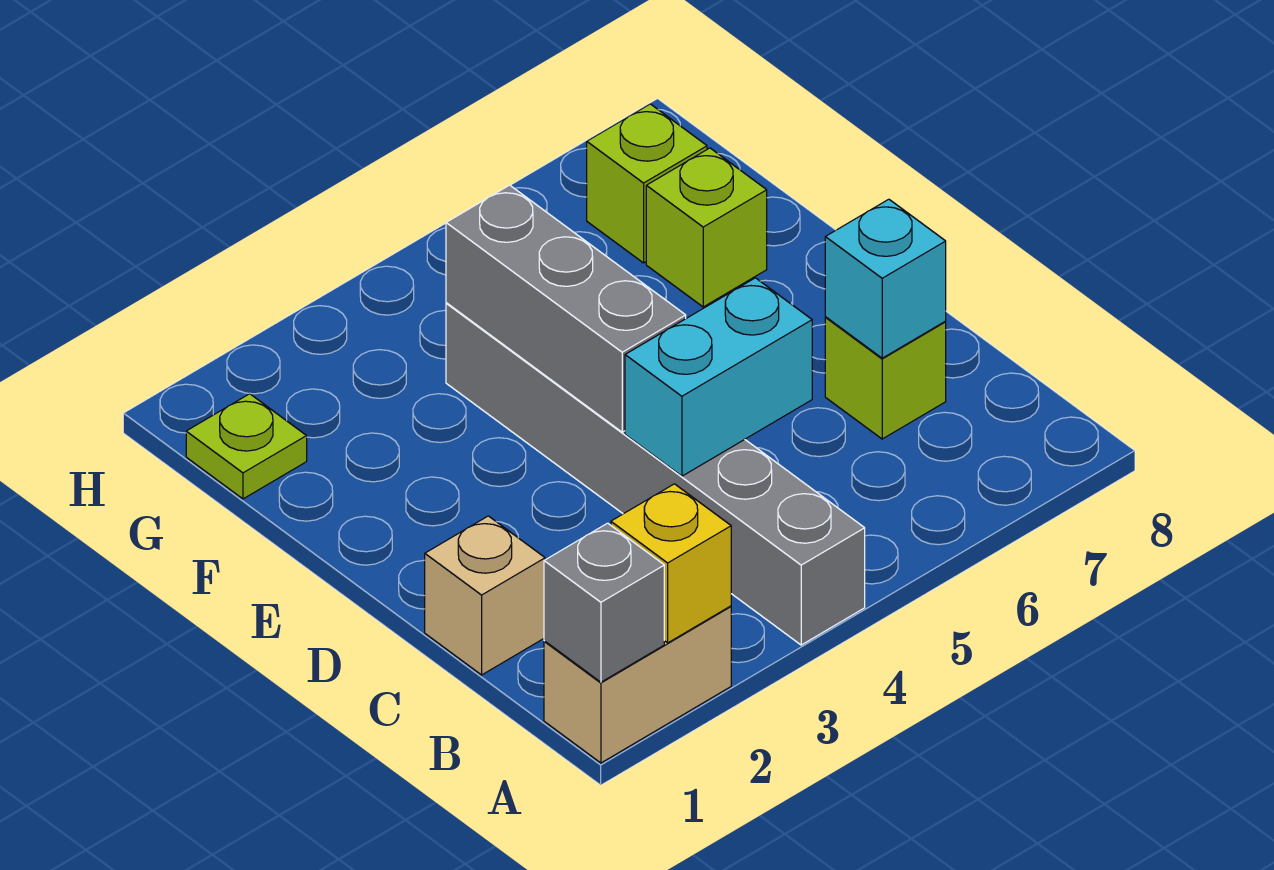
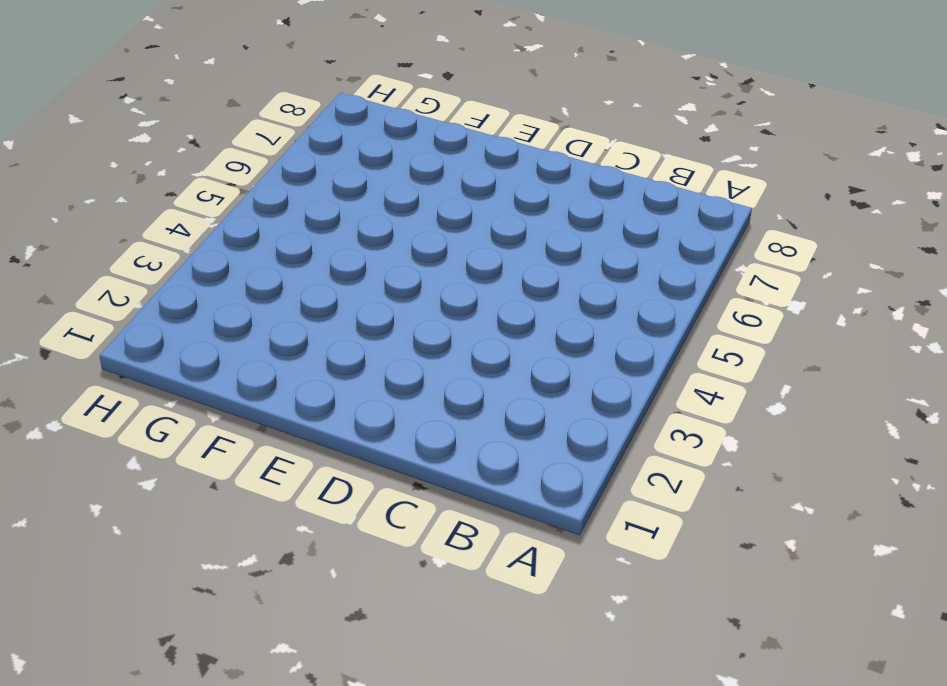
none -> tan brick A1:A2 level 1
none -> grey brick A4:F4 level 1
none -> tan brick C1 level 1

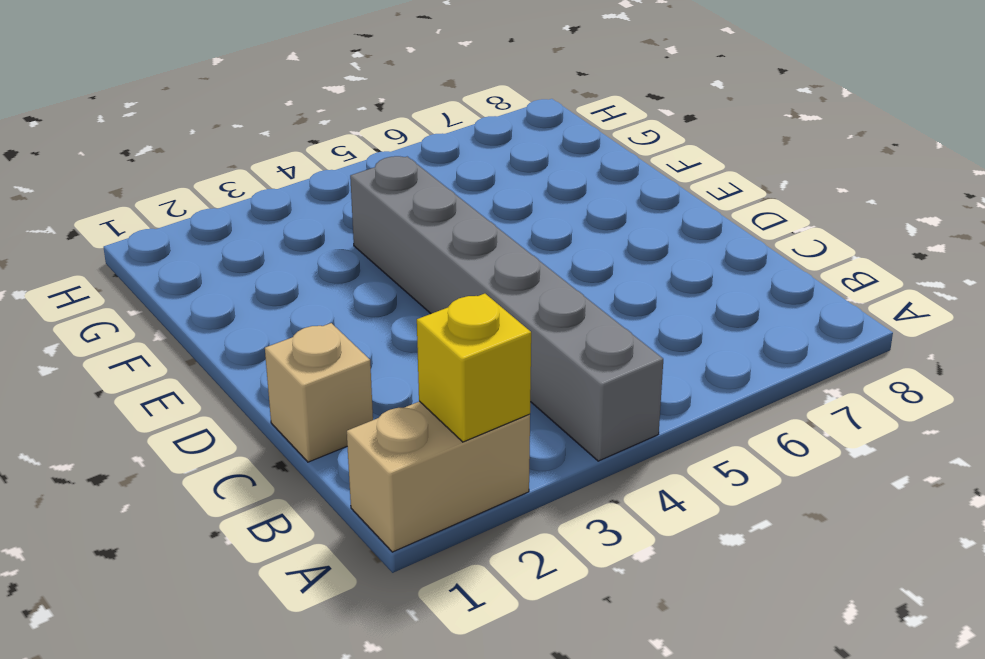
none -> lime brick C7 level 1
none -> lime brick F7 level 1
none -> lime plate G1 level 1

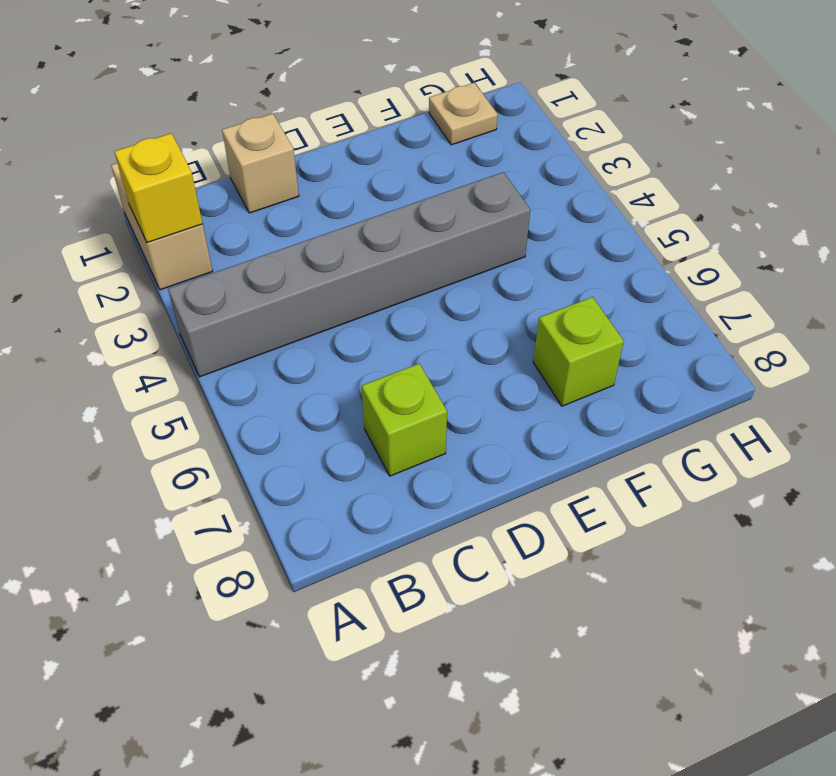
tan plate G1 level 1 -> lime plate G1 level 1
none -> lime brick G7 level 1
none -> grey brick A1 level 2
none -> cyan brick C4:C5 level 2

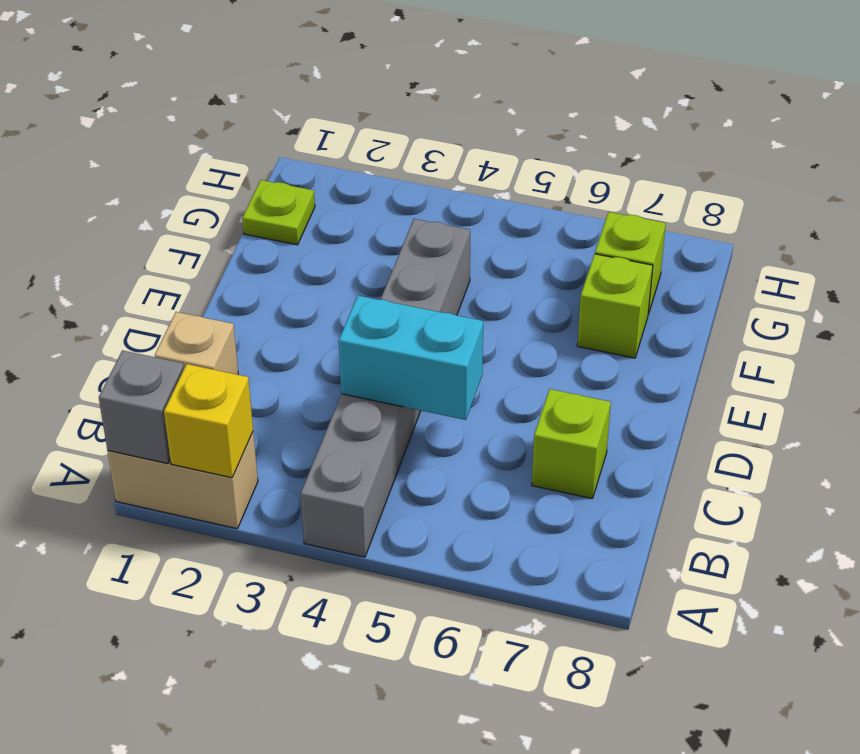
none -> cyan brick C7 level 2
none -> grey brick D4:F4 level 2

